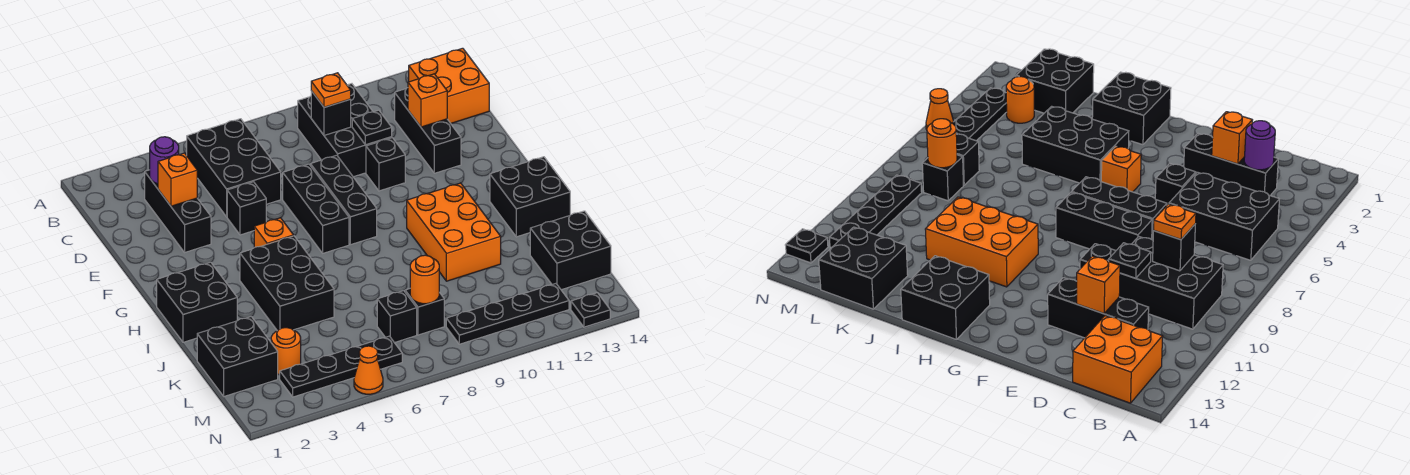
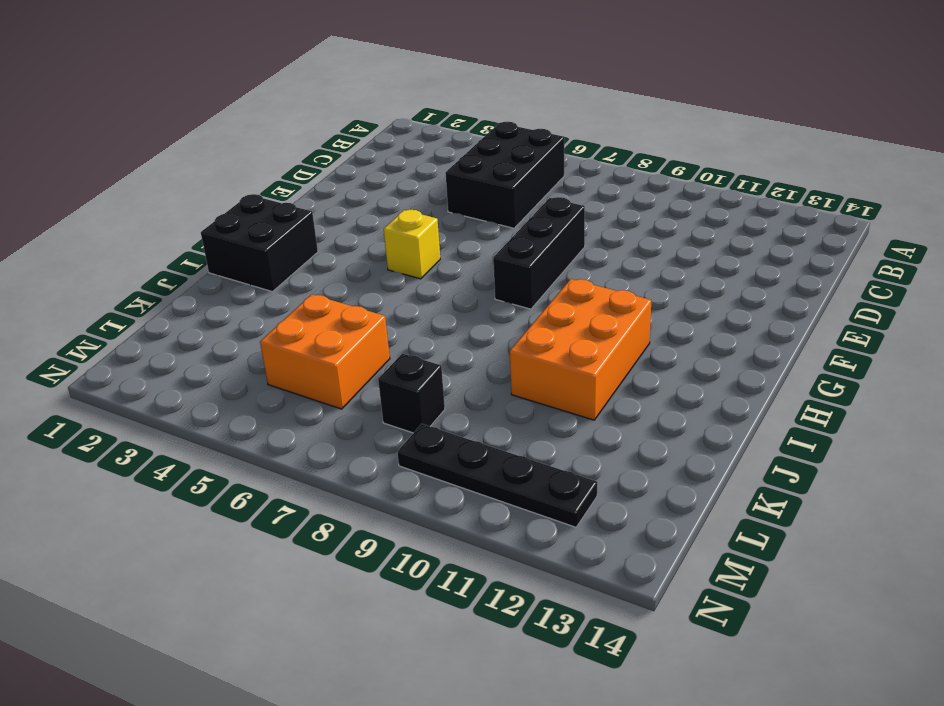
yellow brick G5 level 1 -> orange brick G5 level 1
orange brick K5:L6 level 1 -> orange brick B13:C14 level 1
none -> black brick B9:D10 level 1
none -> black brick C3:E3 level 1
none -> black brick C12:E12 level 1
none -> black brick E5 level 1

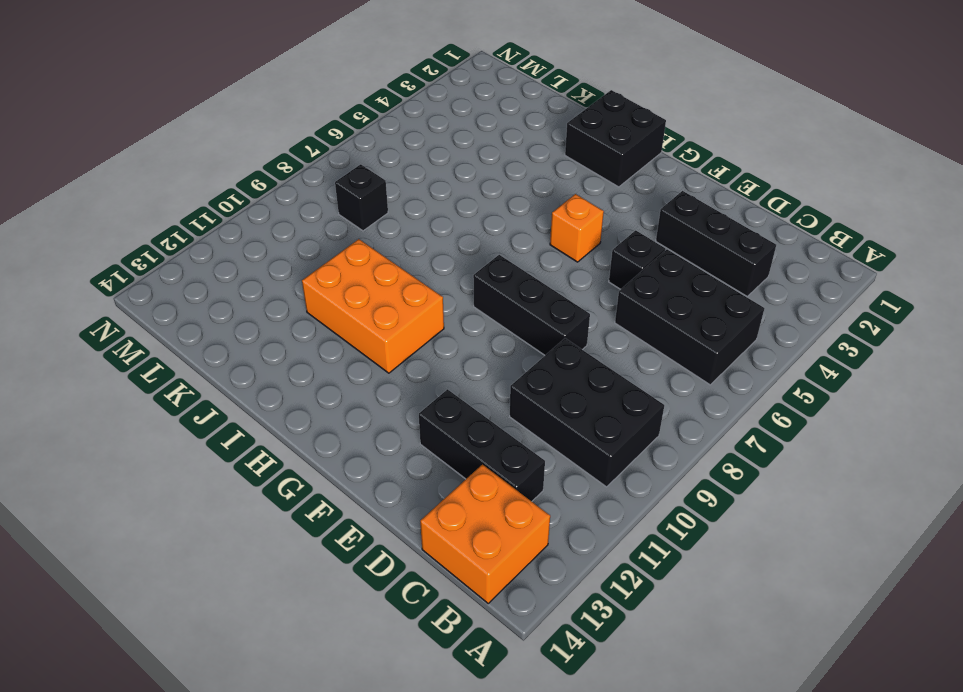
none -> black brick E7:G7 level 1
none -> black brick E10 level 1
none -> black brick H4:J5 level 1
none -> black brick H13:I14 level 1

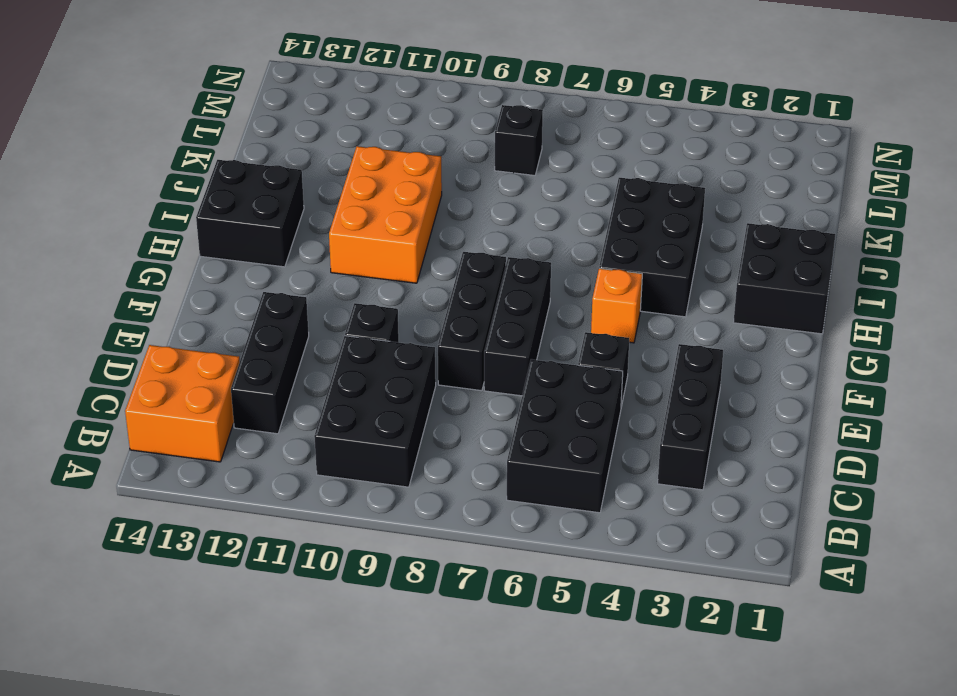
none -> black brick K1:L2 level 1
none -> black brick K13:L14 level 1
none -> orange round brick L3 level 1
none -> black brick L7 level 1

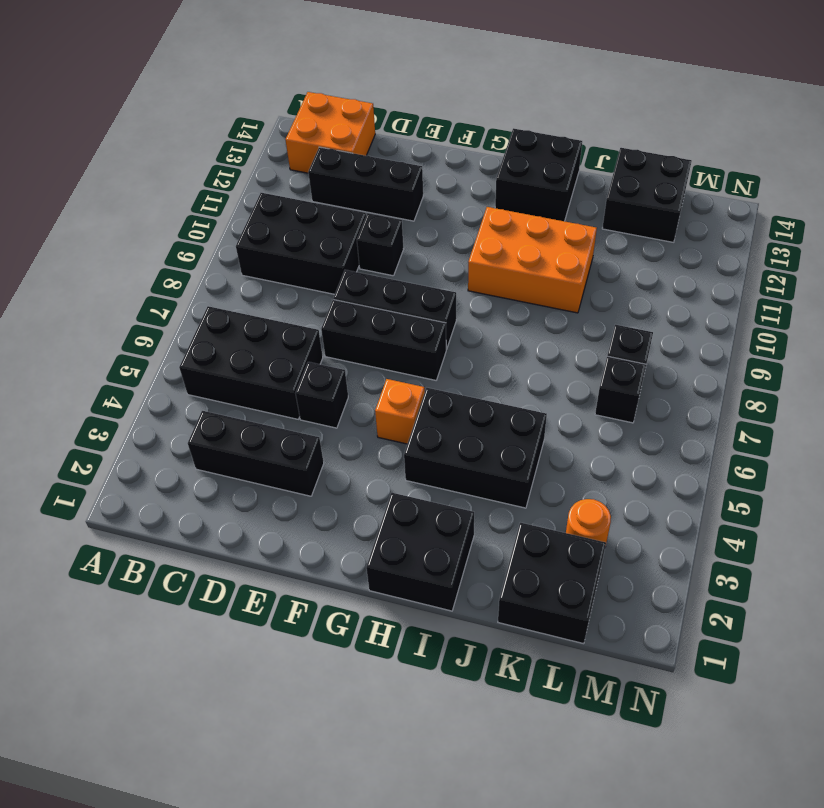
none -> black plate M3:M6 level 1
none -> black plate M9:M12 level 1
none -> orange cone N5 level 1
none -> black plate N13 level 1

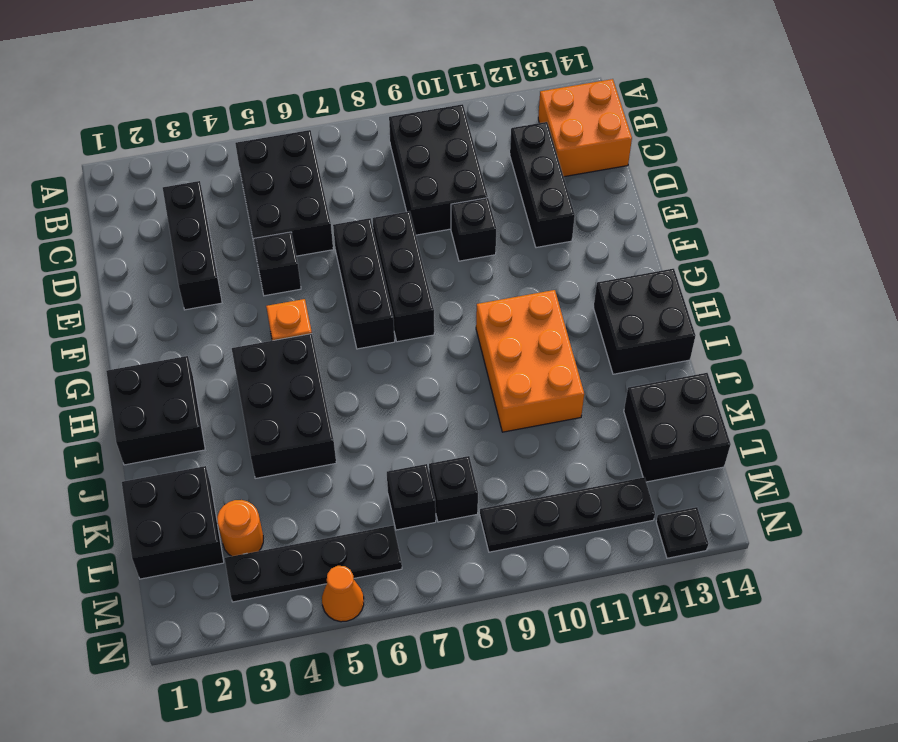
none -> purple round brick C3 level 2
none -> black brick C9 level 2
none -> orange brick D3 level 2
none -> black plate D10 level 2

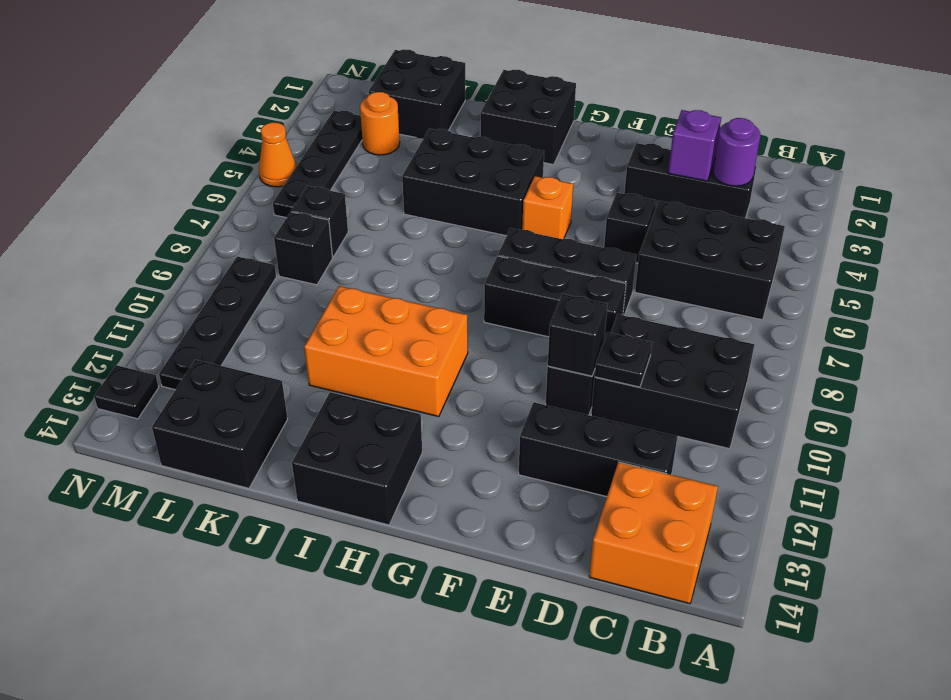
purple brick D3 level 2 -> orange brick D3 level 2
black brick E10 level 2 -> black brick C9 level 2
none -> orange brick D12 level 2
none -> orange round brick L8 level 2
none -> orange plate C9 level 3

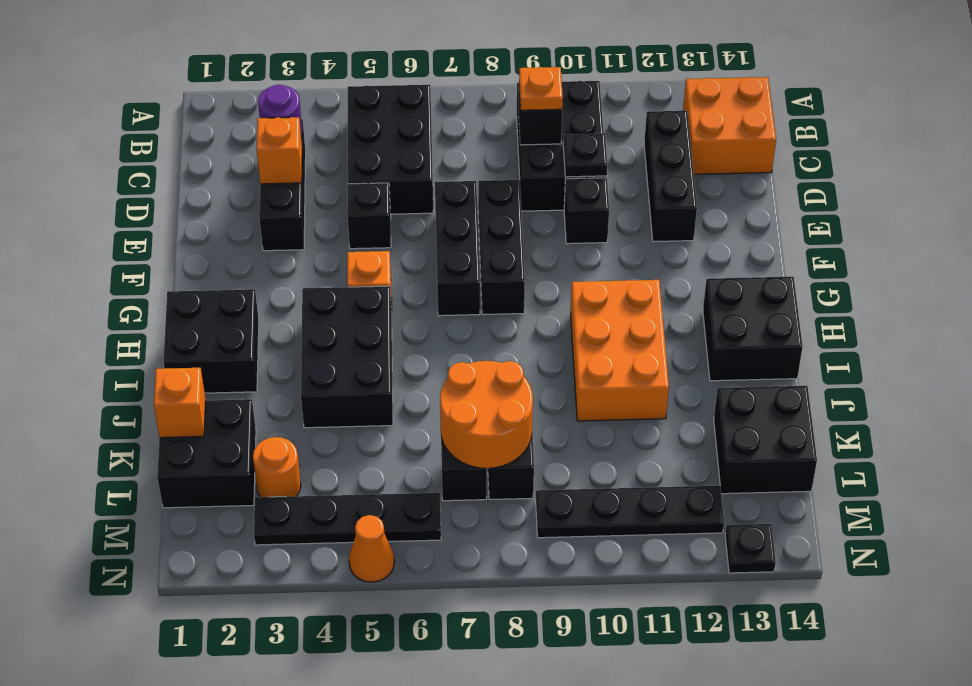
orange brick K1 level 2 -> orange brick D12 level 2
orange round brick K7:L8 level 2 -> orange round brick L8 level 2

